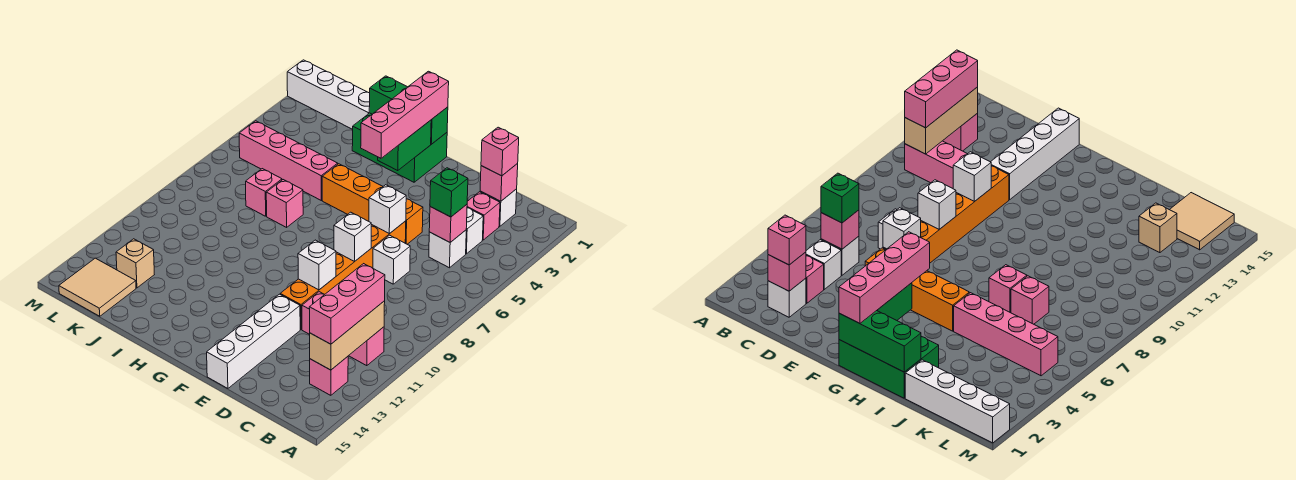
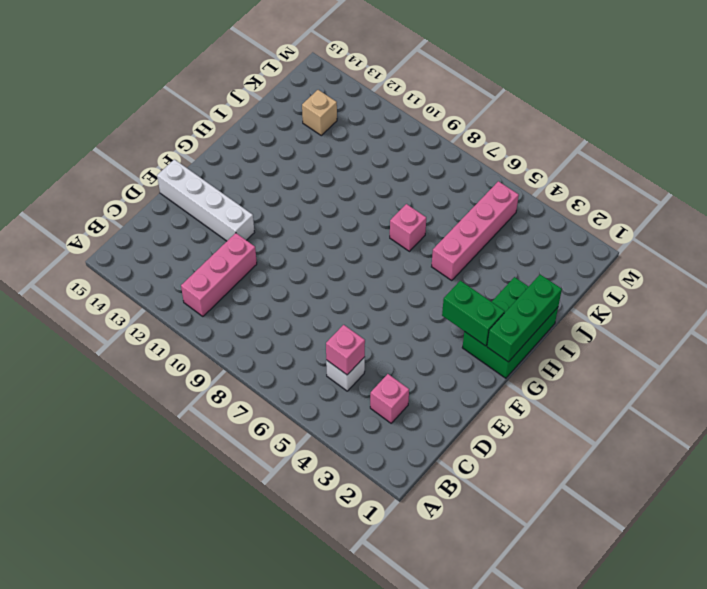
none -> pink brick B13 level 1
none -> white brick C2 level 1
none -> white brick C4 level 1

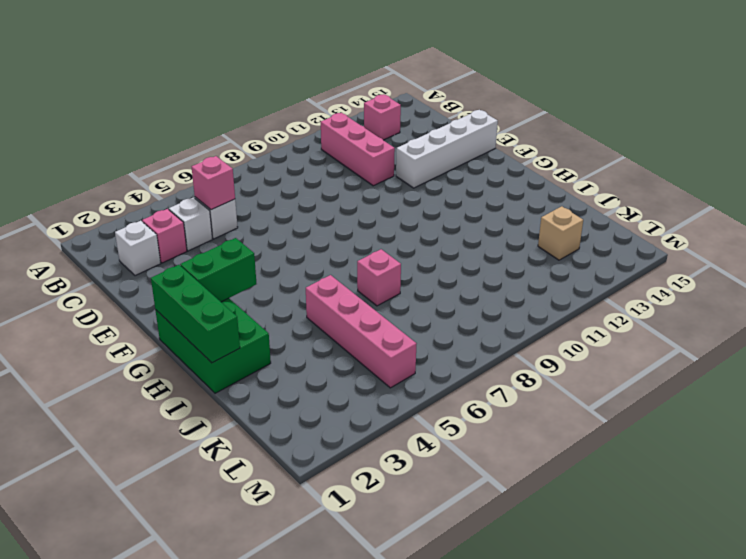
none -> white brick D7 level 1
none -> orange brick E5:H5 level 1
none -> orange brick E6:E11 level 1

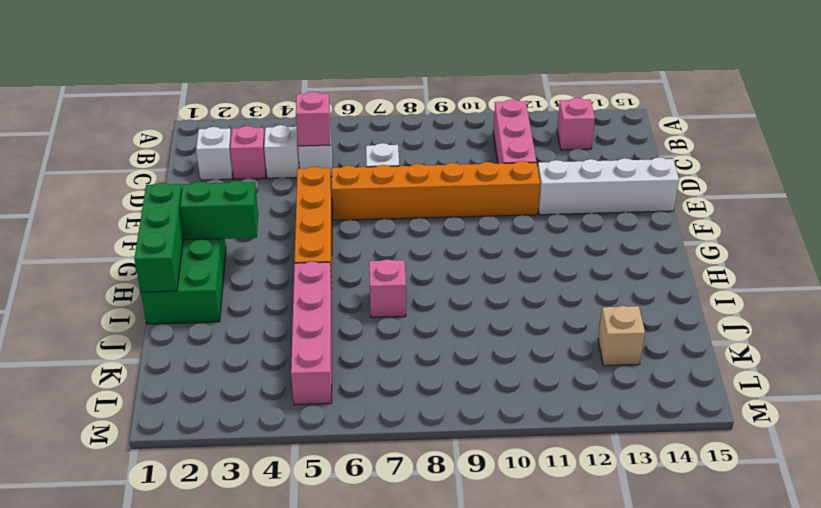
none -> white brick J1:M1 level 1
none -> pink brick J7 level 1
none -> tan tile K14:L15 level 1

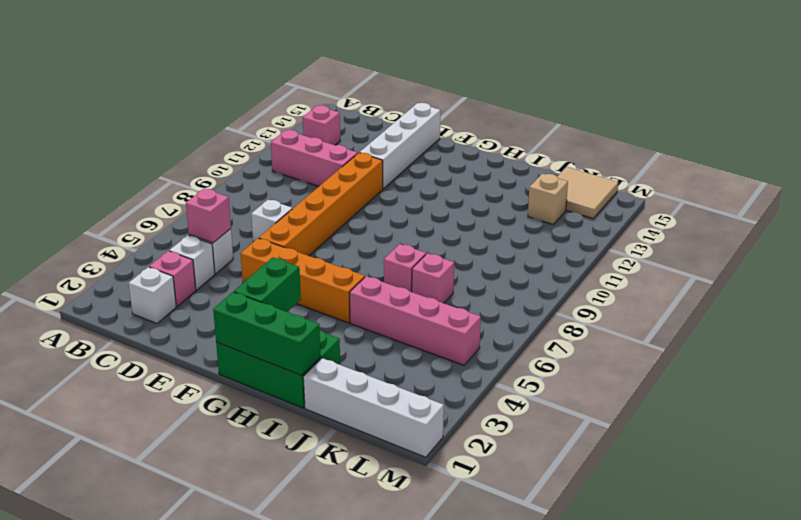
none -> tan brick B11:B13 level 2
none -> pink brick C2 level 2
none -> white brick E6 level 2

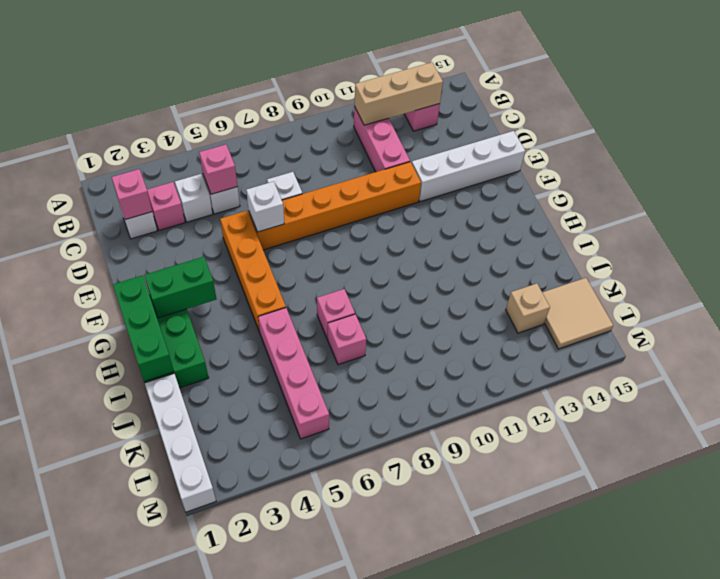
none -> white brick E8 level 2
none -> white brick E10 level 2
none -> pink brick B11:B13 level 3

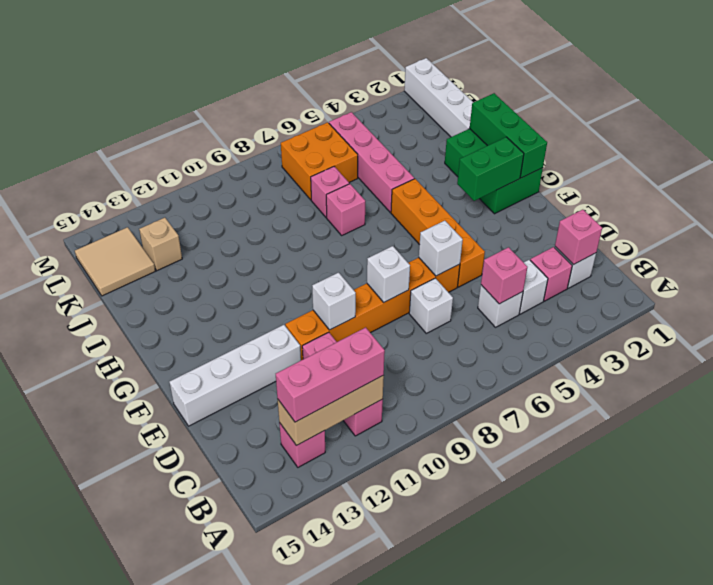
orange brick K6:L7 level 1 -> none
none -> pink brick C2 level 3
none -> green brick C5 level 3
none -> pink brick G1:G4 level 3

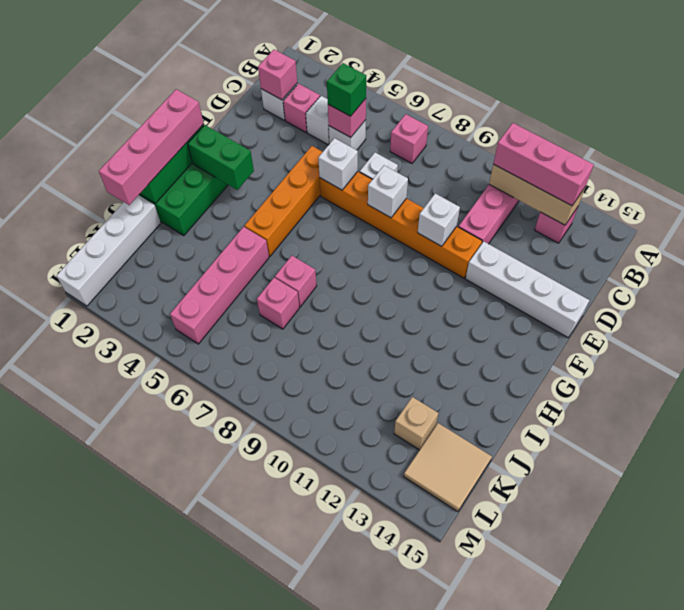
pink brick B7 level 1 -> pink brick C2 level 3
pink brick G1:J1 level 3 -> pink brick G1:G4 level 3

